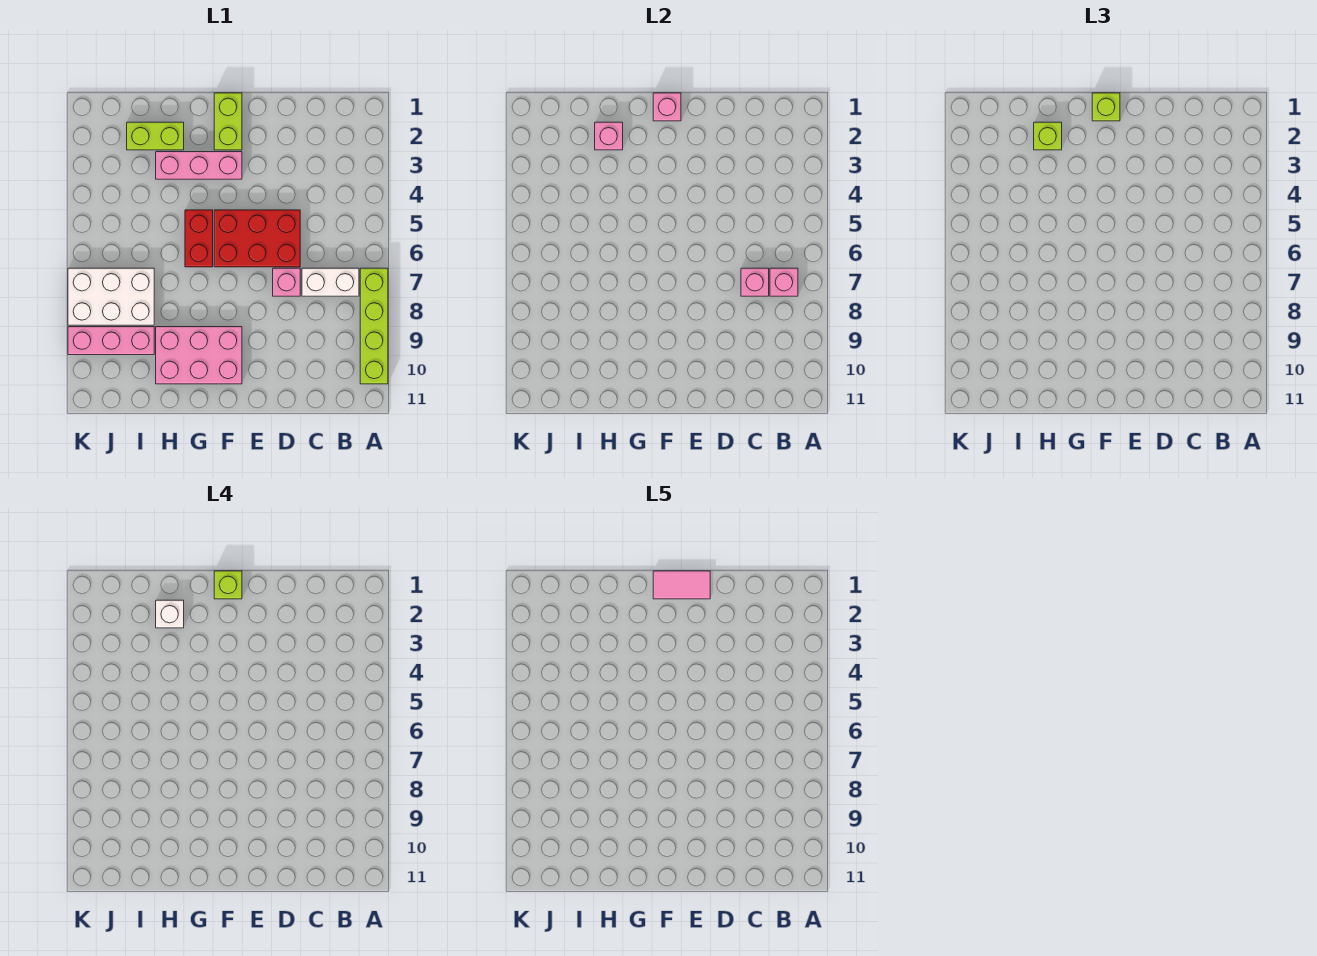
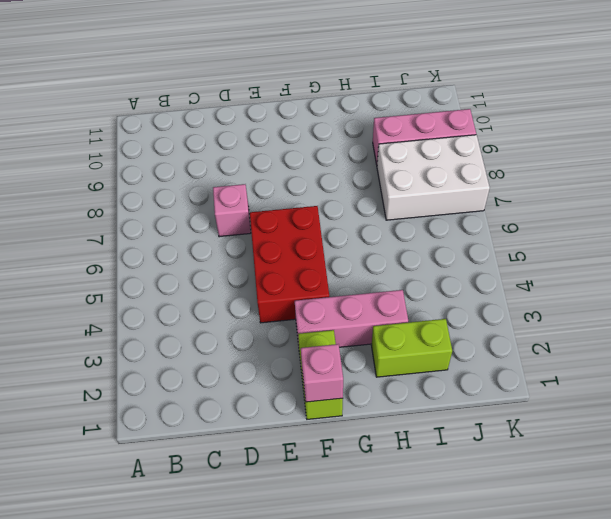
red brick E4:F6 level 1 -> red brick D5:F6 level 1
none -> lime brick A7:A10 level 1
none -> white brick B7:C7 level 1
none -> pink brick F9:H10 level 1

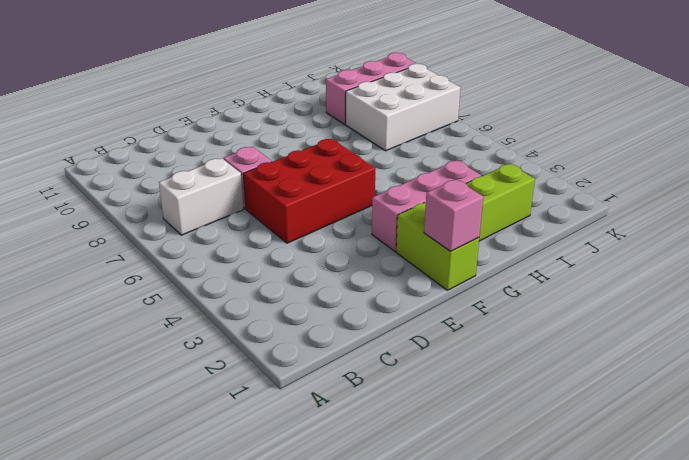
none -> lime brick A7:A10 level 1
none -> pink brick F9:H10 level 1
none -> red brick G5:G6 level 1

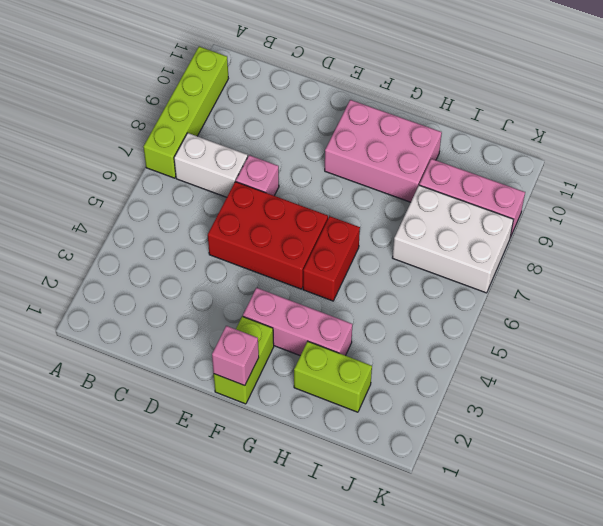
none -> pink brick B7 level 2
none -> pink brick C7 level 2
none -> pink brick H2 level 2

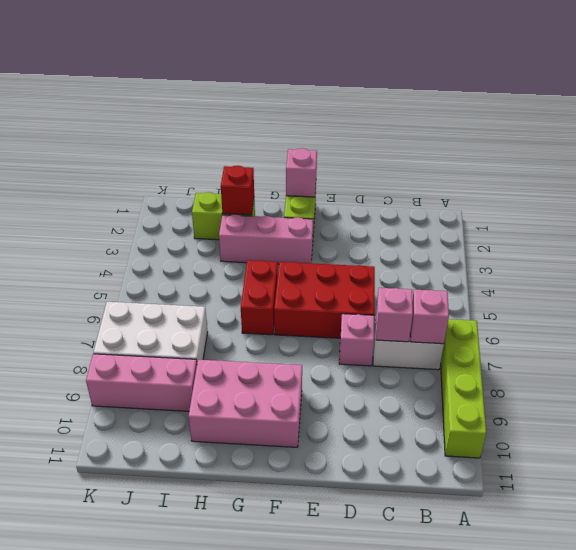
red brick H2 level 2 -> pink brick H2 level 2
none -> lime brick F1 level 3
none -> lime brick H2 level 3
none -> lime brick F1 level 4

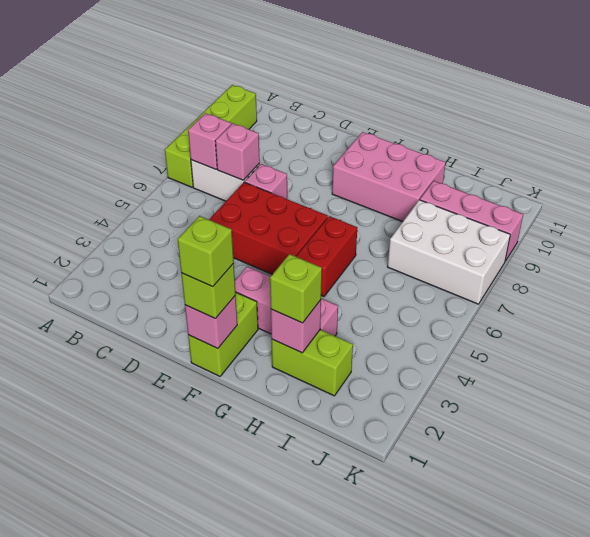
none -> white brick H2 level 4
none -> pink tile E1:F1 level 5

